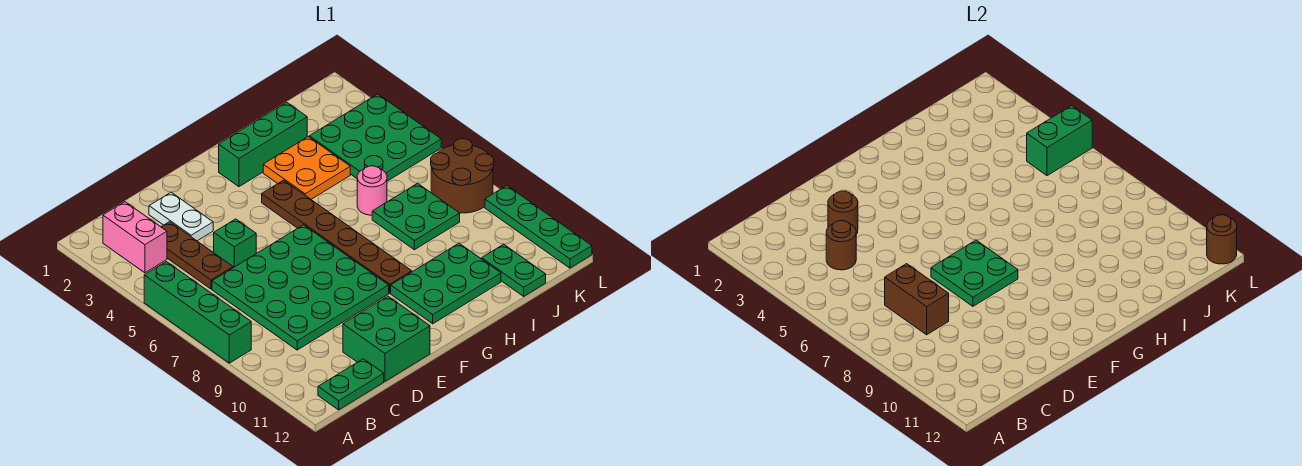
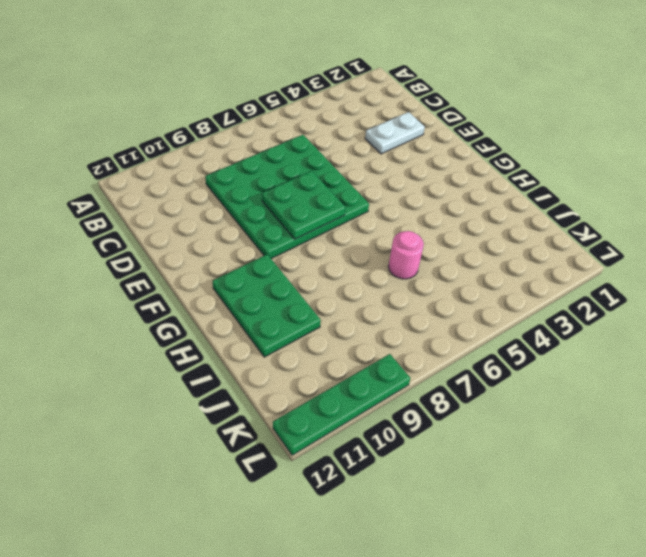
none -> green brick A5:A8 level 1
none -> pink brick B2:B3 level 1
none -> green plate B12:C12 level 1

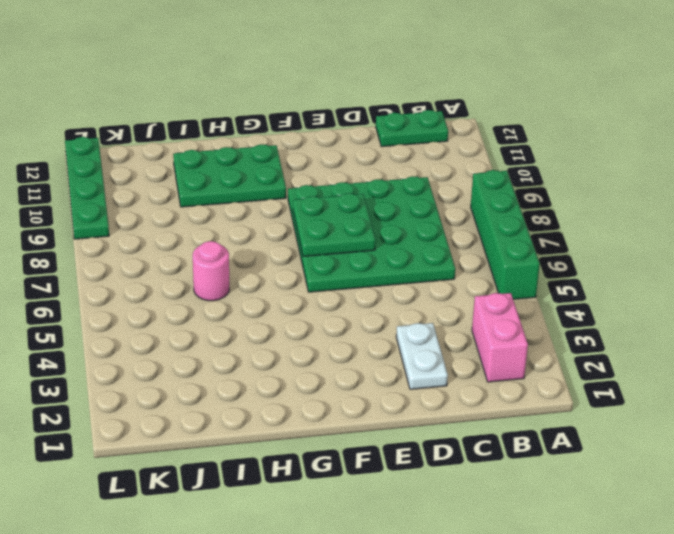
none -> brown plate C3:C5 level 1
none -> green brick D5 level 1
none -> green brick D11:E12 level 1

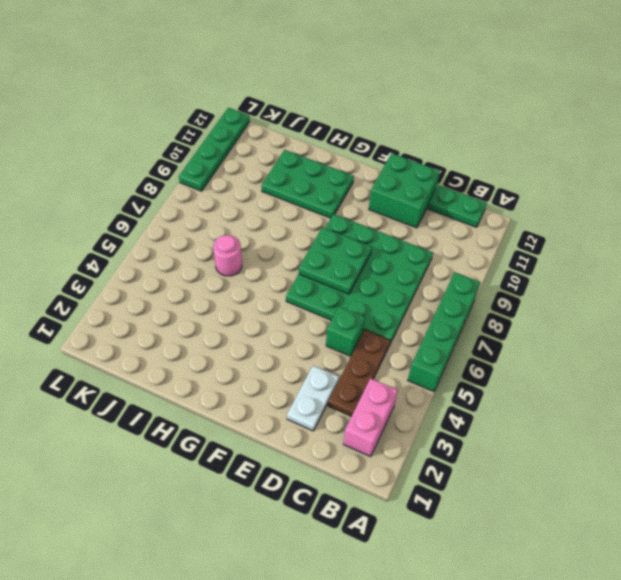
none -> green brick G2:I2 level 1
none -> brown plate G4:G9 level 1
none -> orange plate H3:I4 level 1

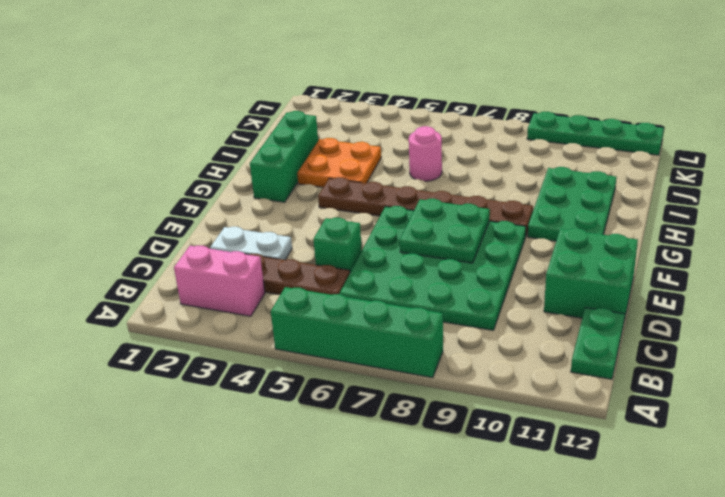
none -> green plate I7:J8 level 1
none -> green plate J3:L5 level 1
none -> green plate J11:J12 level 1

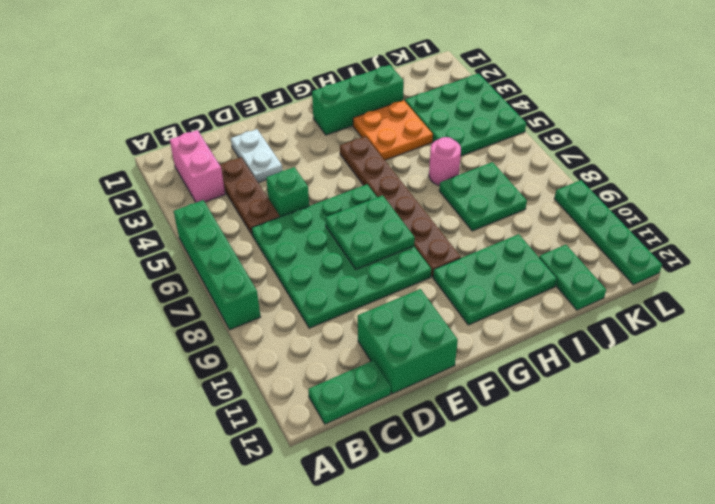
none -> brown round brick K7:L8 level 1
none -> brown round brick C4 level 2
none -> brown brick C7:C8 level 2

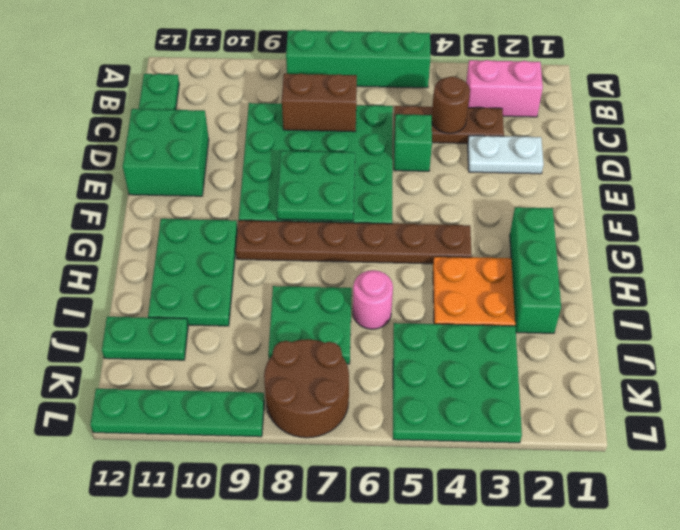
none -> brown round brick D3 level 2
none -> green brick K5:L5 level 2
none -> brown round brick L12 level 2

